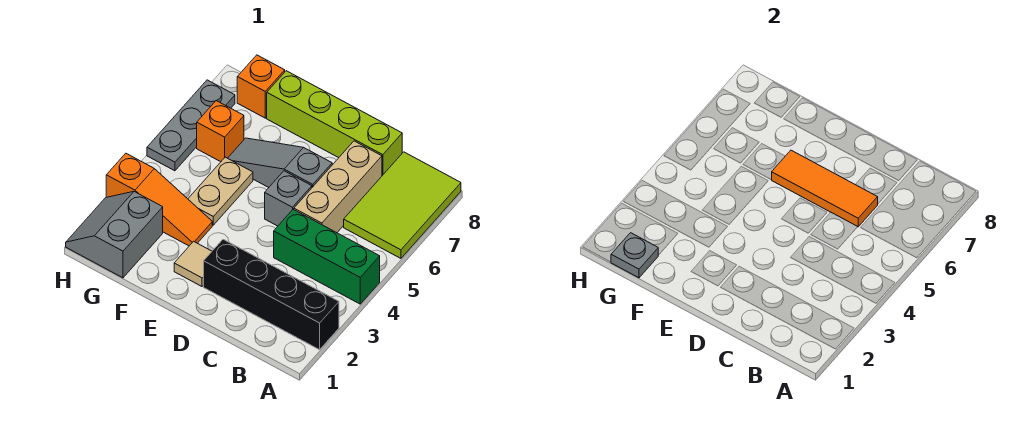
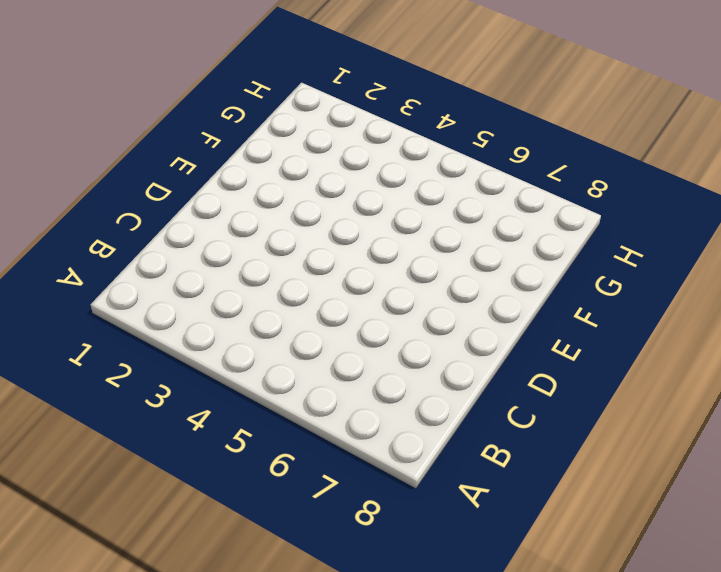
none -> black brick A2:D2 level 1
none -> green brick A4:C4 level 1
none -> lime tile A6:B8 level 1

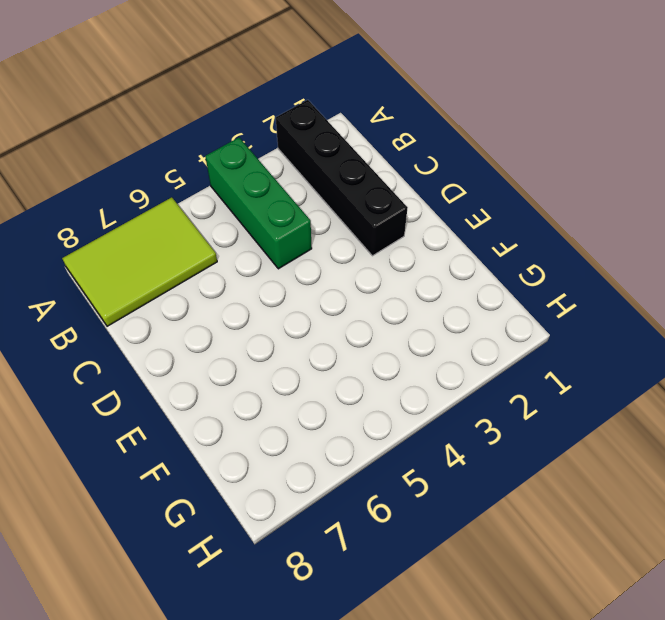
none -> tan brick C5:C7 level 1
none -> lime brick C8:F8 level 1
none -> grey brick D5 level 1

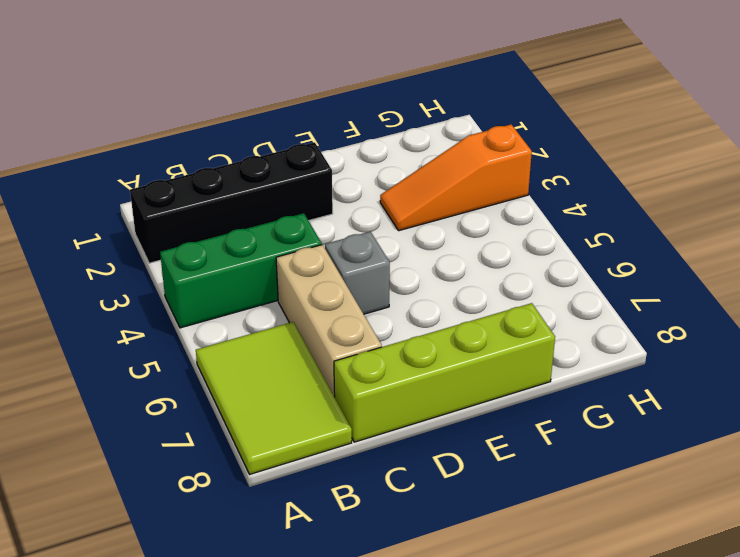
none -> grey slope D6:F6 level 1 top D
none -> tan tile E2 level 1
none -> tan plate F4:F5 level 1

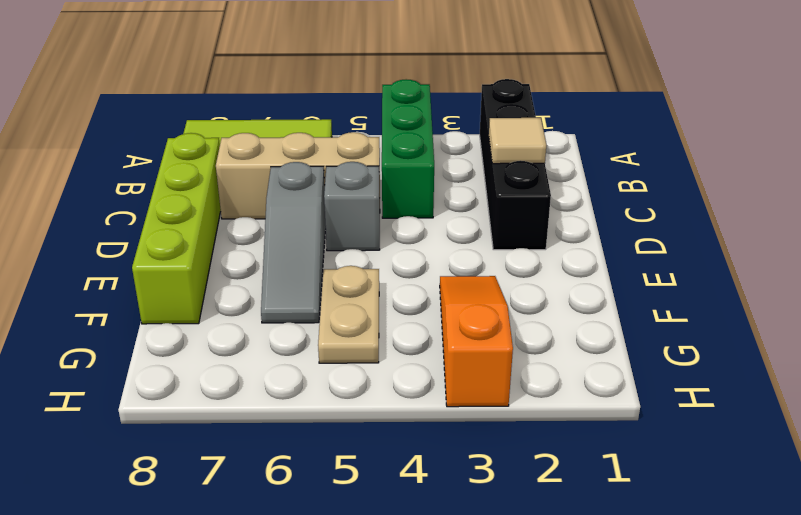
tan tile C2 level 2 -> tan tile E2 level 1
tan plate F5:G5 level 1 -> tan plate F4:F5 level 1
none -> grey slope G1:H2 level 1 top G
none -> orange brick G6 level 1
none -> orange brick G8 level 1

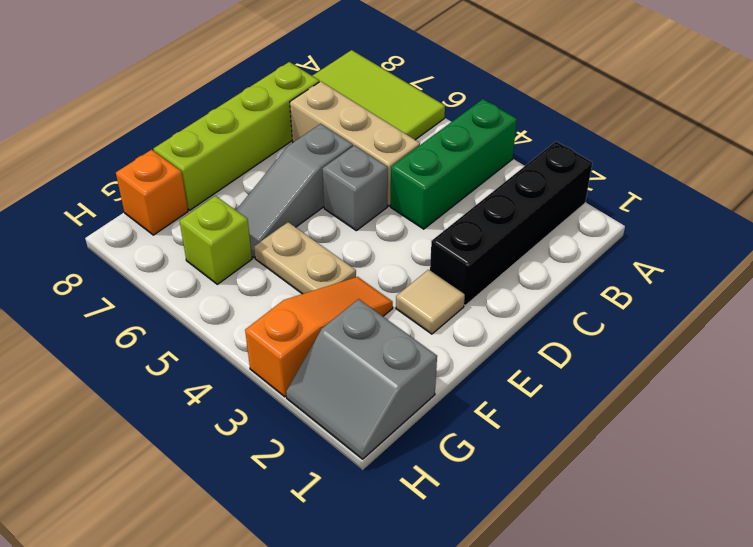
lime brick G6 level 1 -> orange brick G6 level 1
none -> grey plate H5:H7 level 1
none -> orange tile C6:E6 level 2
none -> grey plate G1 level 2

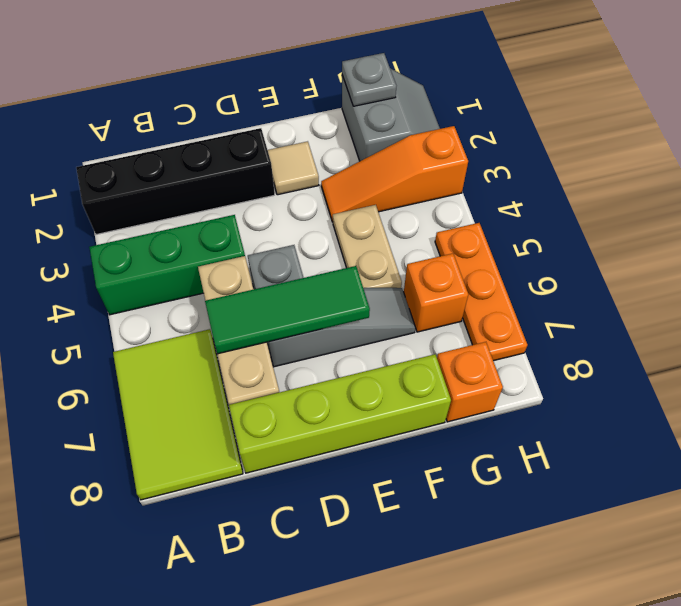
green tile C6:E6 level 2 -> orange tile C6:E6 level 2
orange plate H5:H7 level 1 -> grey plate H5:H7 level 1

